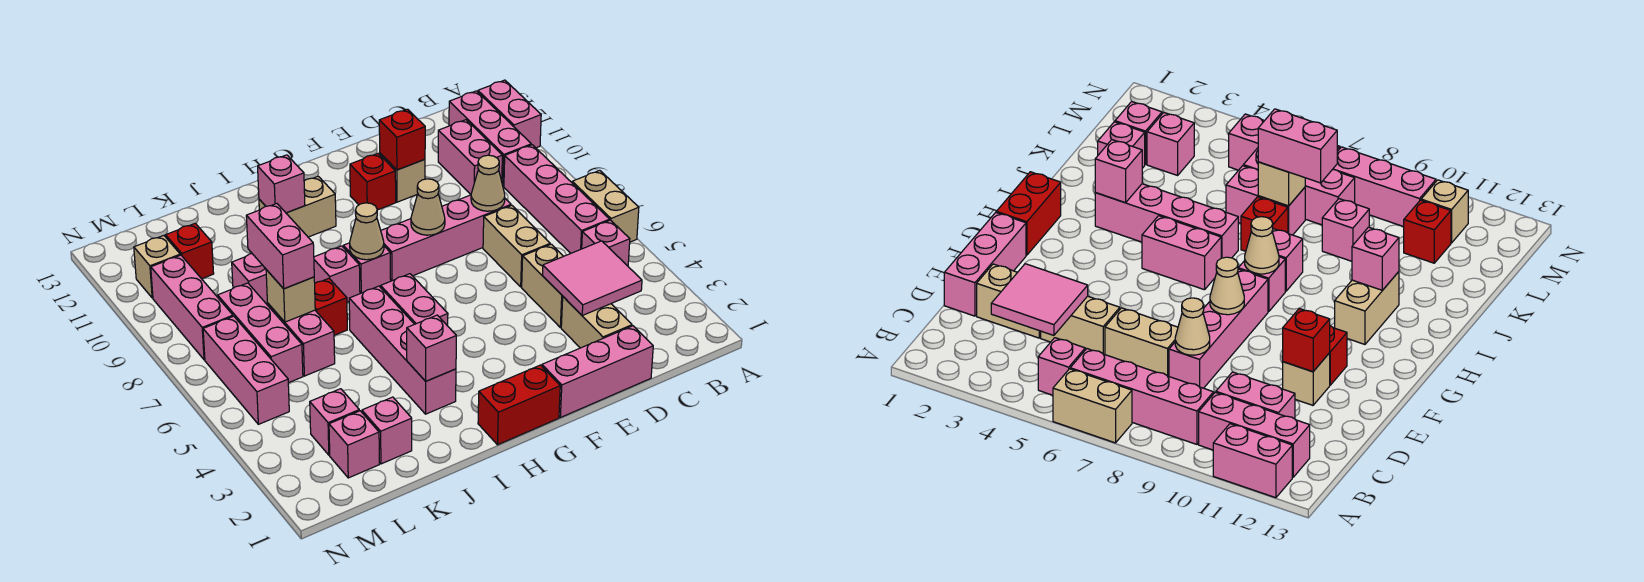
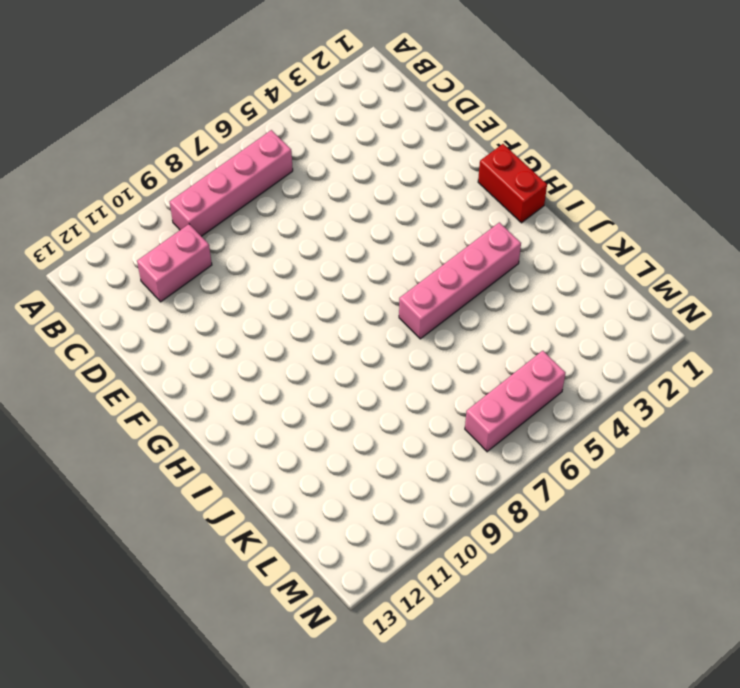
none -> tan brick A6:A7 level 1
none -> pink brick A11:A12 level 1
none -> pink brick B5 level 1
none -> pink brick B10:B12 level 1

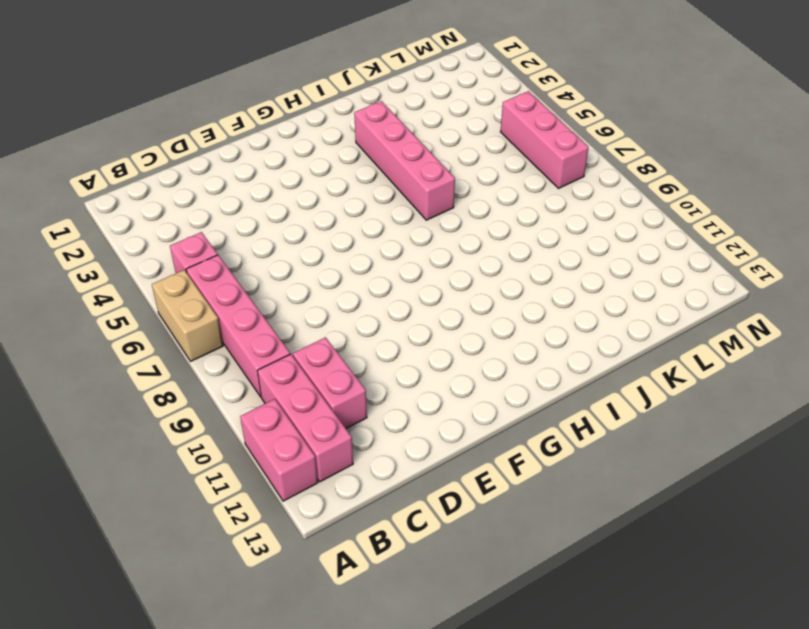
none -> pink brick D1:F1 level 1
none -> tan brick D2:D3 level 1
none -> tan brick D4:D5 level 1
none -> tan brick D6:D7 level 1

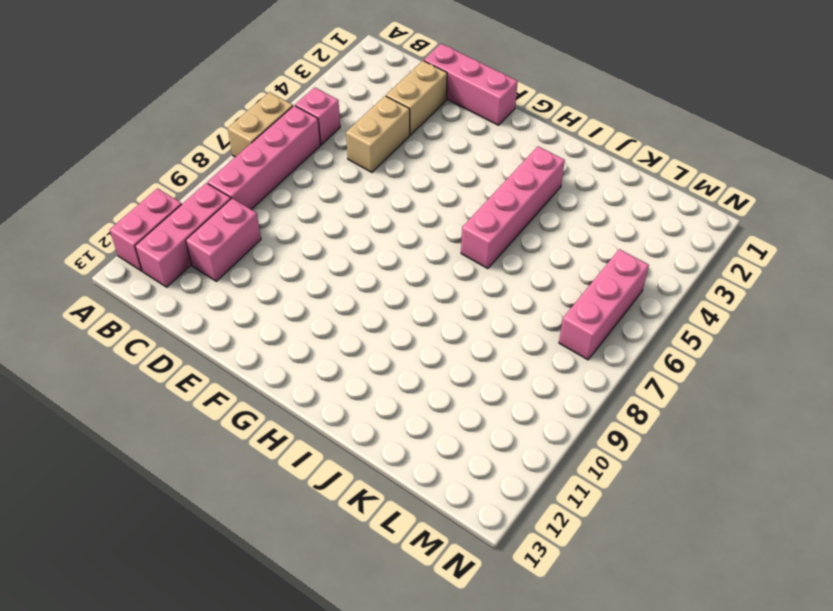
none -> tan brick D6:D7 level 1
none -> pink brick D8:G8 level 1
none -> tan brick E11 level 1
none -> red brick F11 level 1

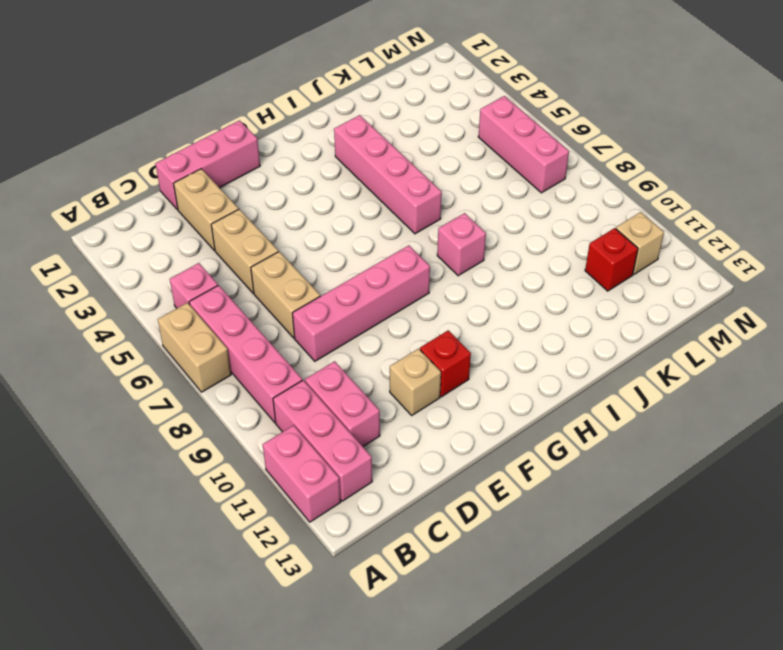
none -> red brick G1:H1 level 1
none -> pink brick H5:H6 level 1
none -> pink brick H8 level 1
none -> tan brick H11:I11 level 1

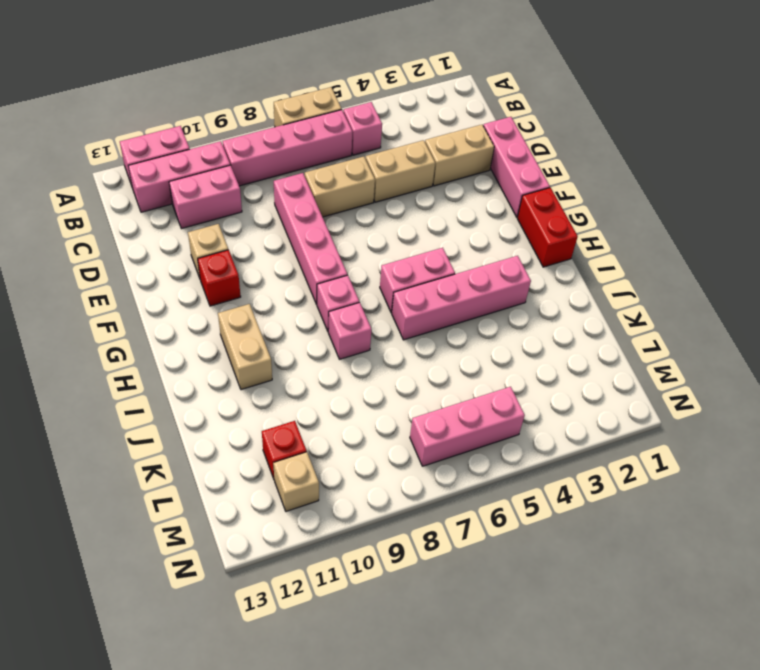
none -> red brick J7 level 1
none -> pink brick K2 level 1
none -> pink brick K6:K7 level 1
none -> pink brick K9 level 1

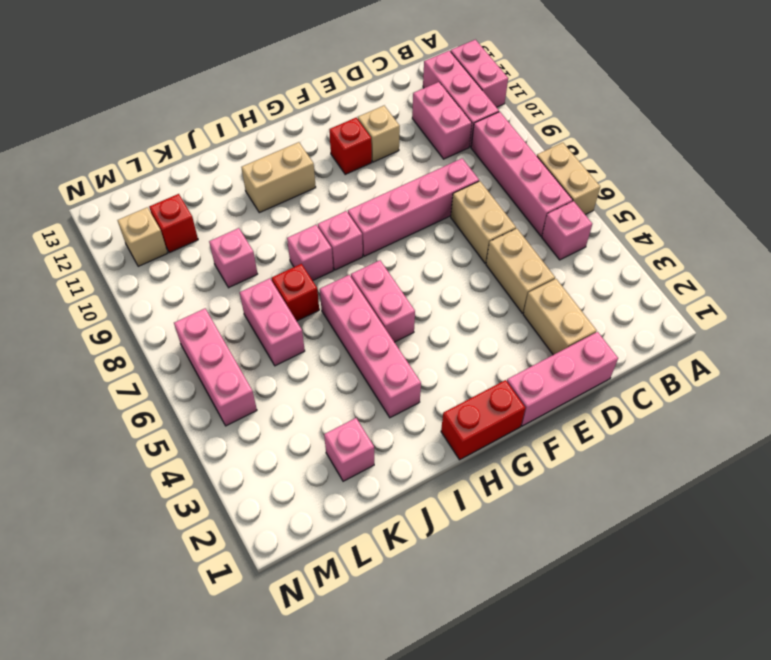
none -> pink brick L2 level 1
none -> pink brick L3 level 1
none -> pink brick L6:L8 level 1
none -> pink brick M8:M10 level 1

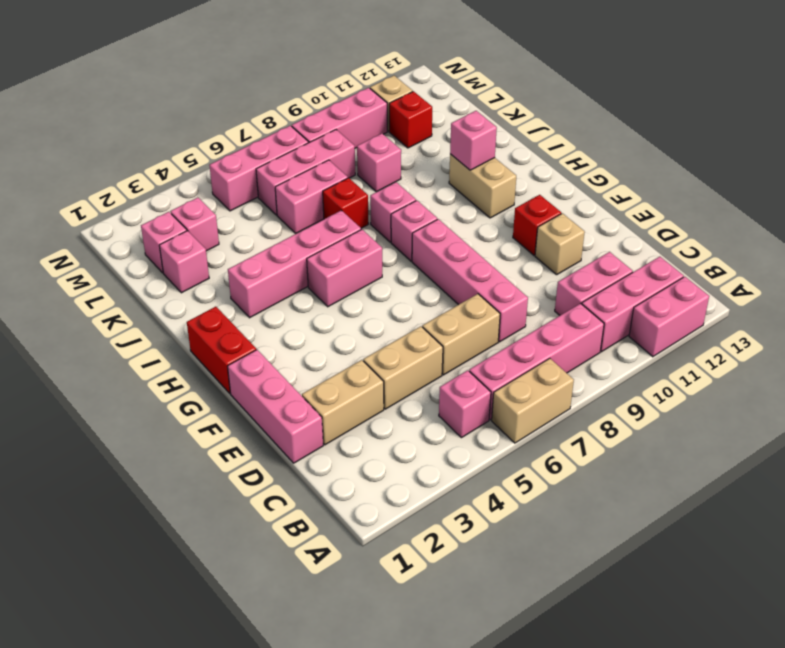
none -> pink tile C3:D4 level 2
none -> tan cone D8 level 2
none -> red brick E11 level 2
none -> tan cone F8 level 2

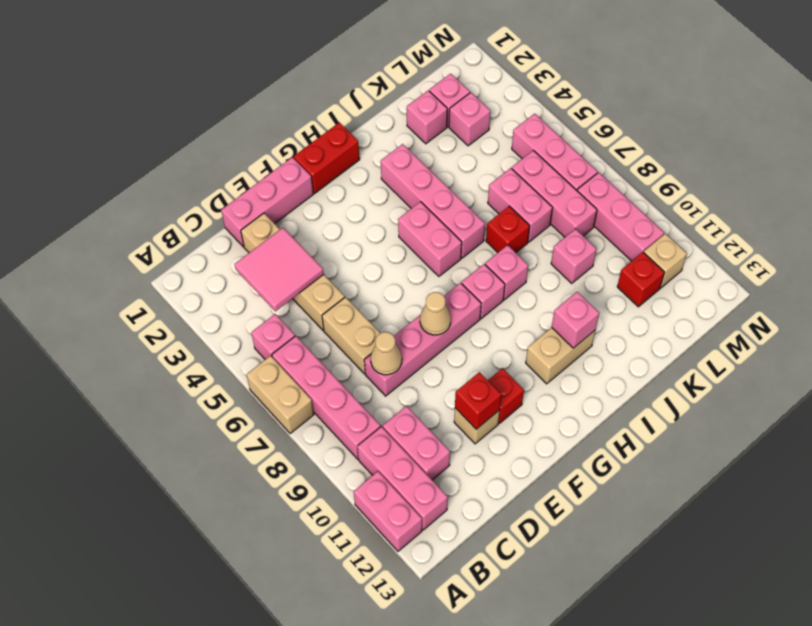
none -> tan cone H8 level 2
none -> pink brick I3 level 2
none -> tan brick K7 level 2
none -> pink brick K7:K8 level 3

